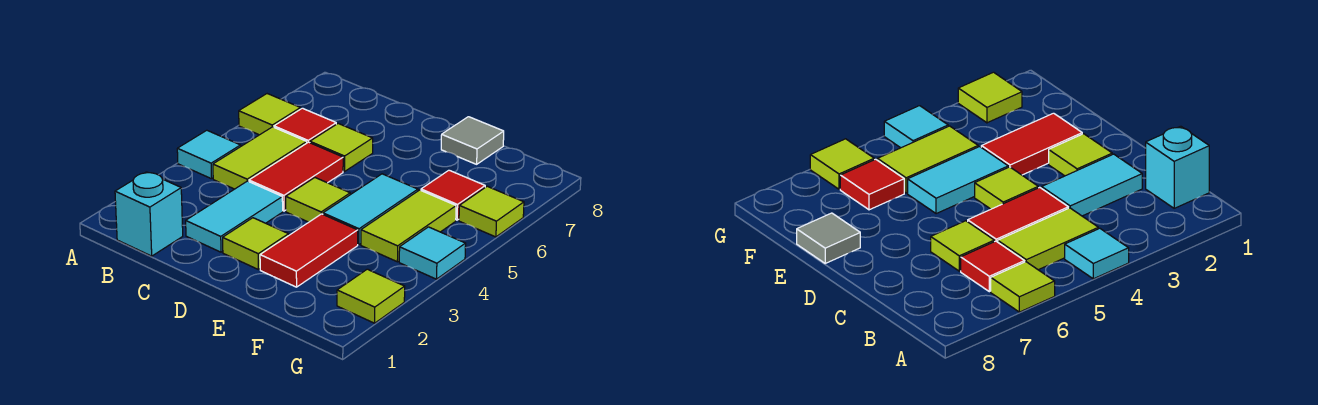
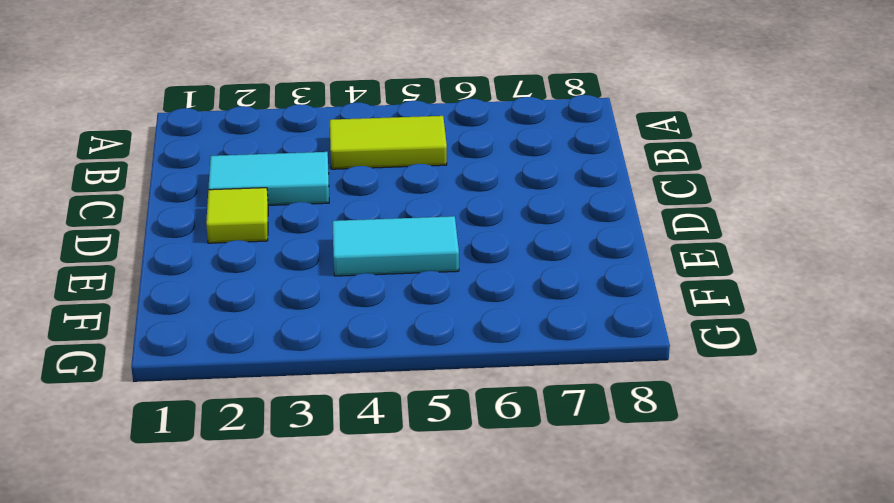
none -> cyan tile A4 level 1
none -> lime tile A6 level 1
none -> cyan brick B1 level 1

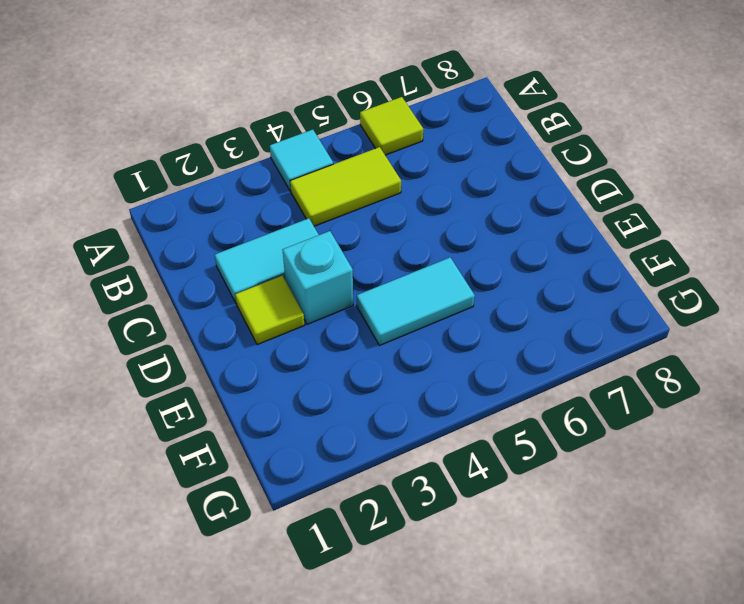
cyan brick D3 level 1 -> cyan brick B1 level 1
none -> red tile B6 level 1
none -> red tile C4:C5 level 1
none -> lime tile C6 level 1

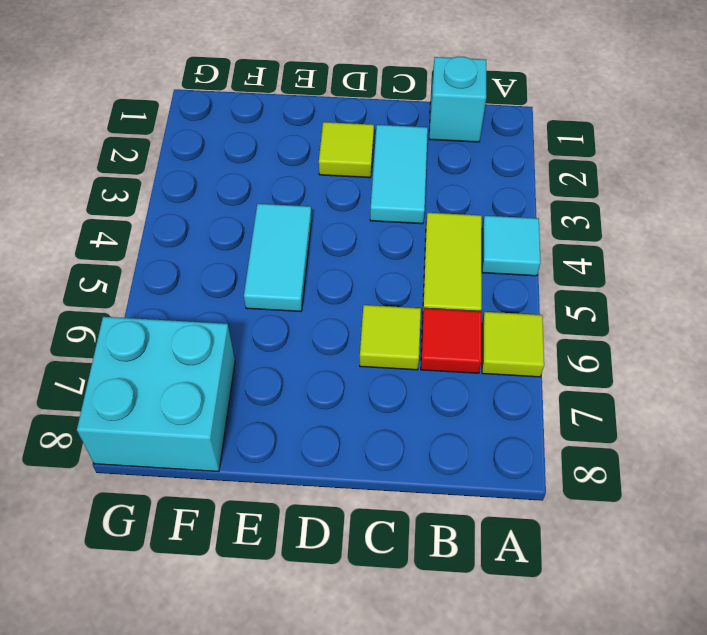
cyan brick F7:G8 level 1 -> none
none -> red tile C4:C5 level 1
none -> lime tile D4 level 1
none -> red tile E2:E3 level 1

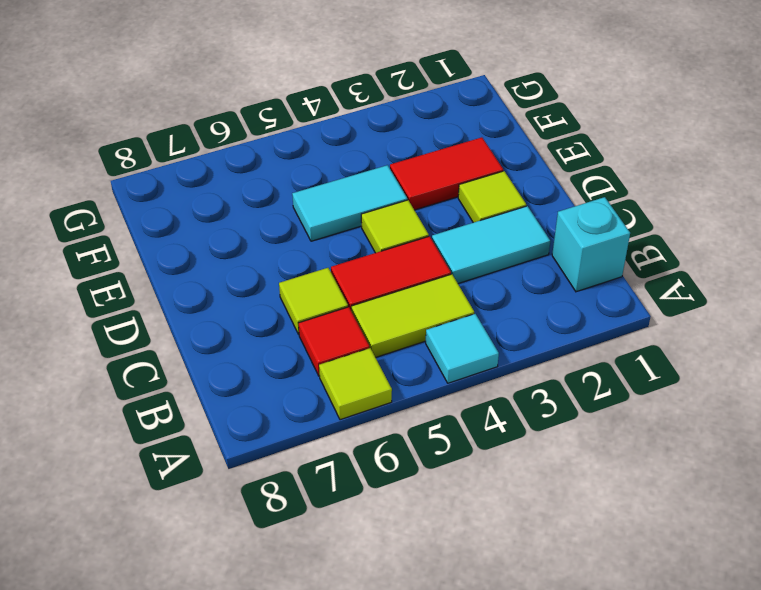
none -> grey tile E8 level 1
none -> lime tile F4:F5 level 1
none -> red tile F6 level 1

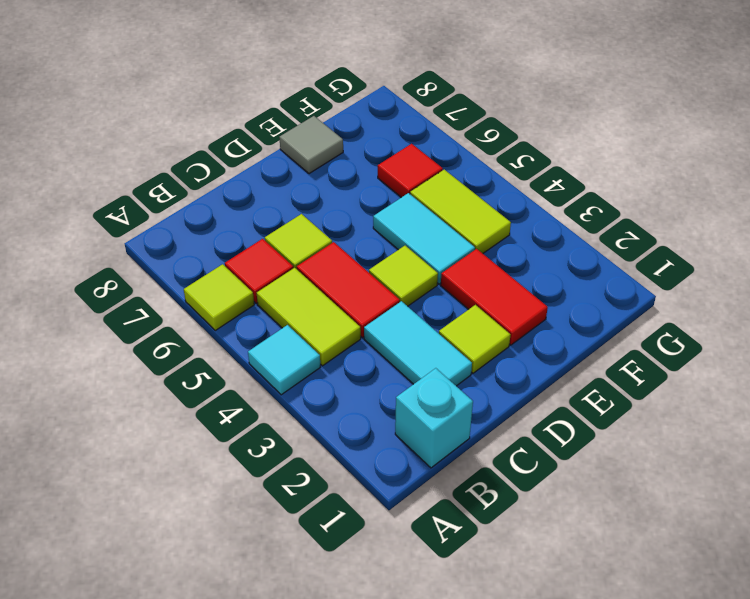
none -> lime tile G2 level 1
none -> cyan tile G4 level 1
none -> lime tile G6 level 1

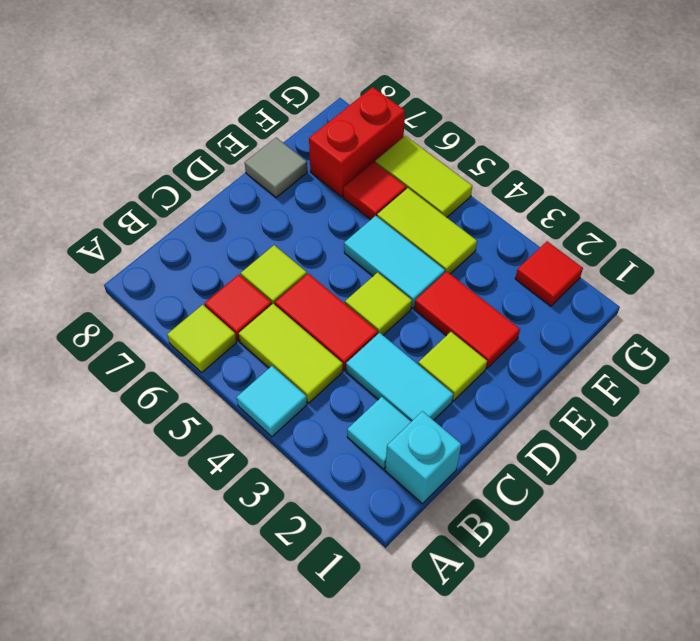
cyan tile B2 level 1 -> cyan tile G4 level 1
red brick F7:G7 level 1 -> none
red tile G2 level 1 -> lime tile G2 level 1
lime tile G5:G6 level 1 -> lime tile G6 level 1

